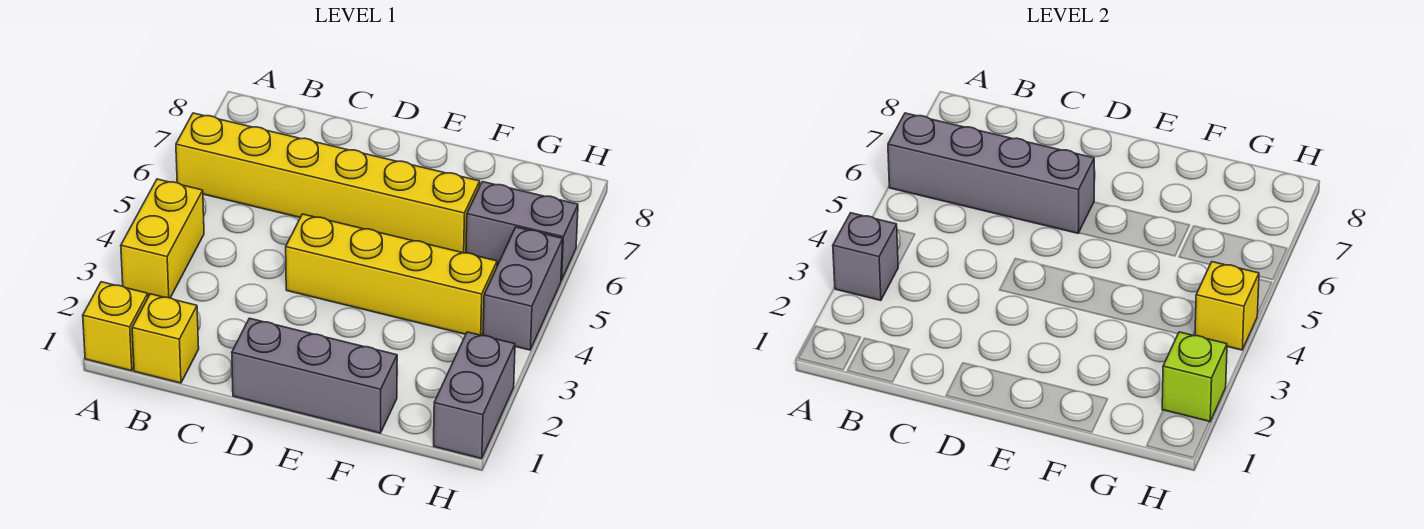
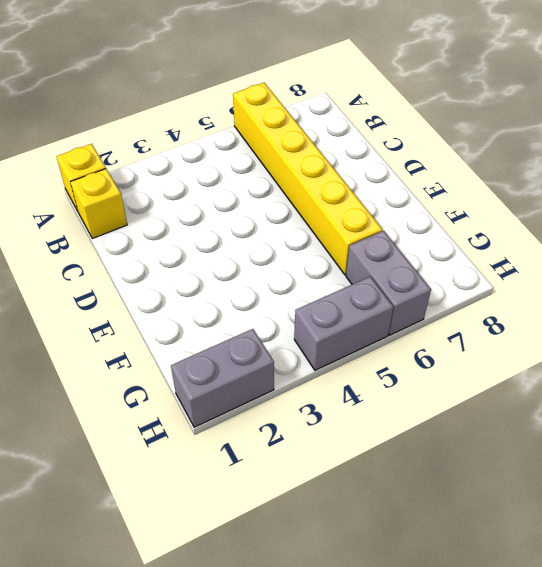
none -> yellow brick A3:A4 level 1
none -> grey brick D1:F1 level 1
none -> yellow brick D4:G4 level 1

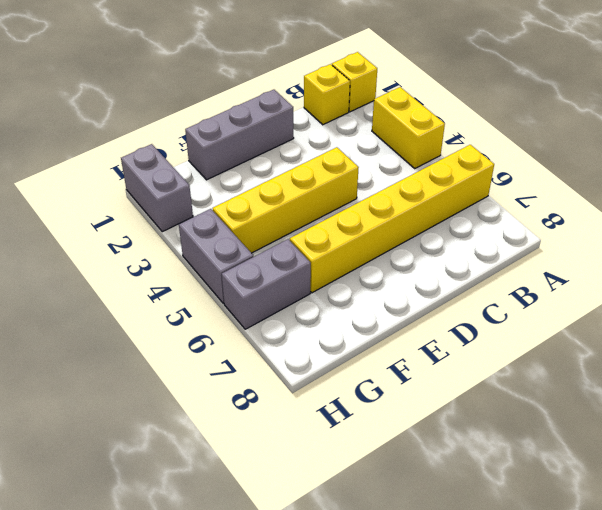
none -> grey brick A3 level 2
none -> grey brick A6:D6 level 2
none -> lime brick H2 level 2

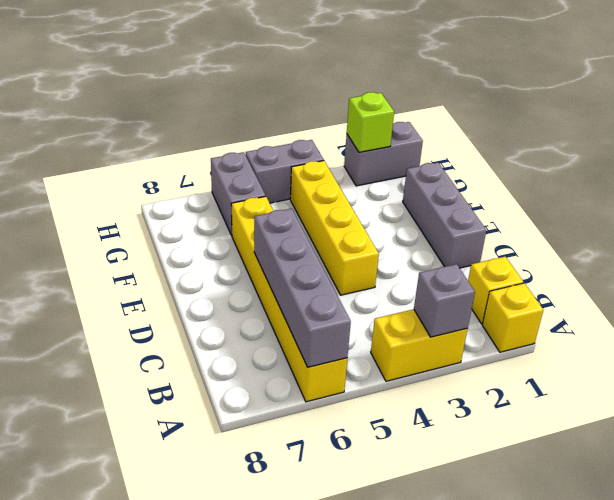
none -> yellow brick H4 level 2

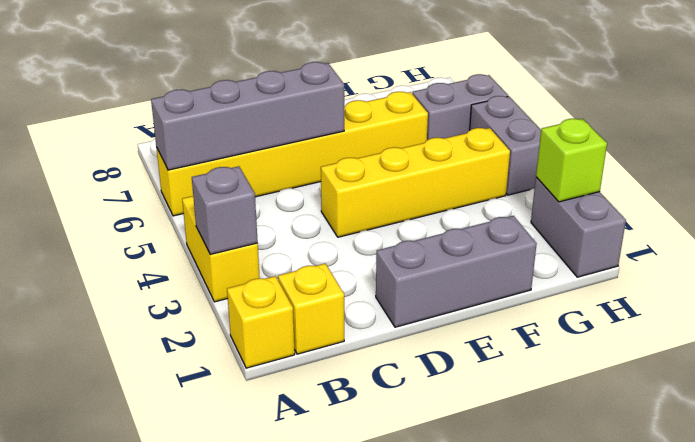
none -> yellow brick H4 level 2

